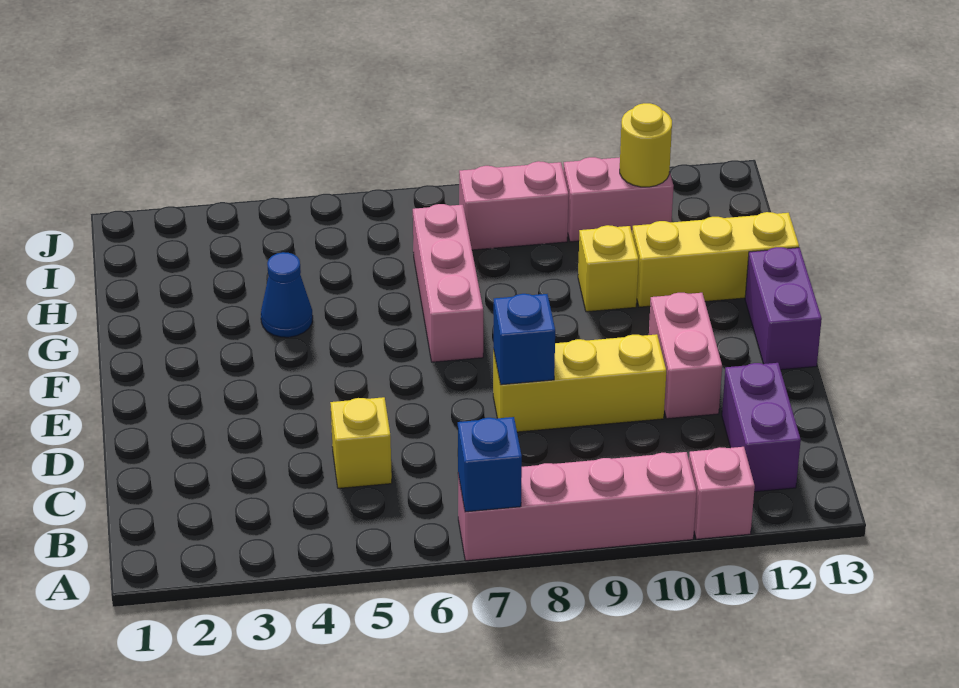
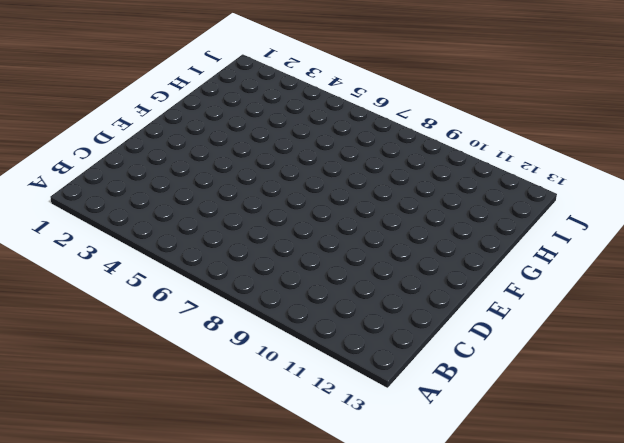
none -> pink brick A7:A10 level 1
none -> pink brick A11 level 1
none -> purple brick B12:C12 level 1

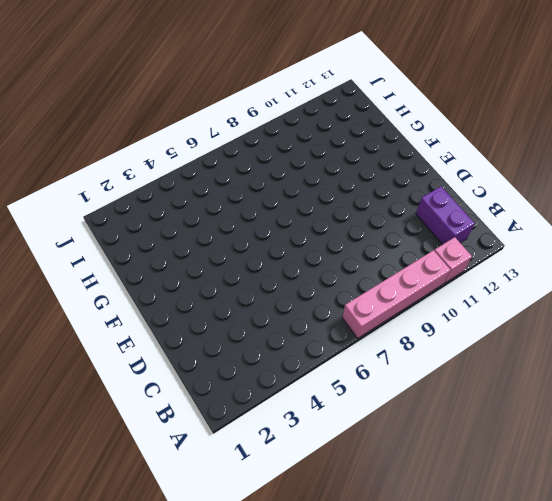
none -> yellow brick C5 level 1
none -> yellow brick D8:D10 level 1
none -> pink brick D11:E11 level 1

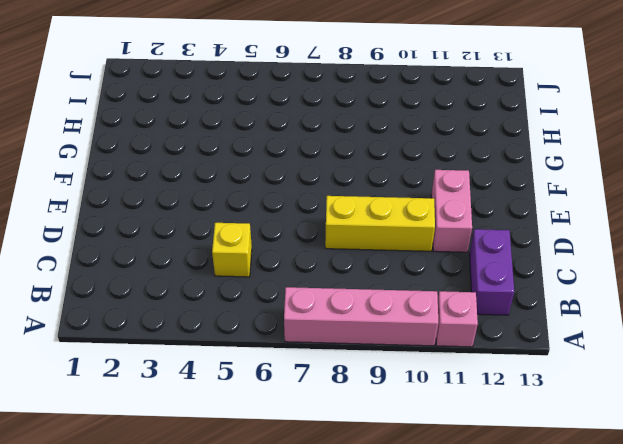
none -> purple brick E13:F13 level 1
none -> pink brick F7:H7 level 1
none -> blue cone G4 level 1

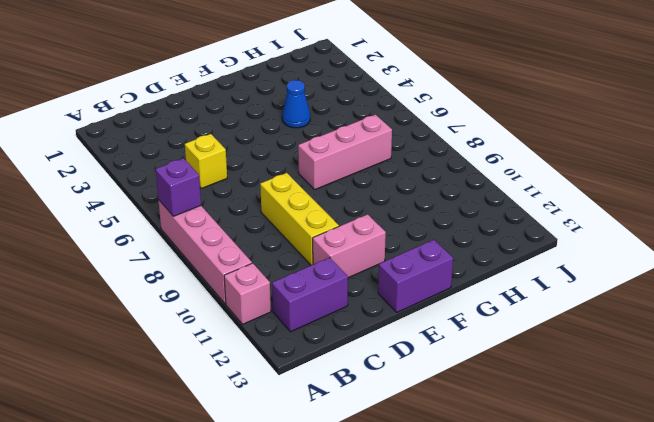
purple brick A7 level 2 -> blue brick A7 level 2
none -> yellow brick G10 level 1
none -> yellow brick G11:G13 level 1
none -> pink brick I8:I9 level 1

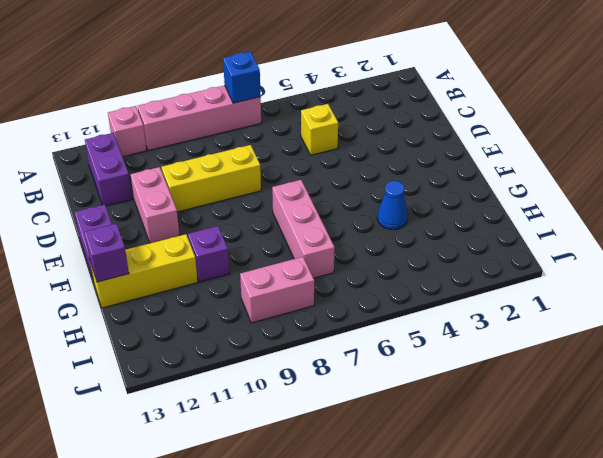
purple brick G10 level 1 -> yellow brick G10 level 1
purple brick G13 level 2 -> none
none -> pink brick I10:I11 level 1
none -> blue brick D8 level 2
none -> yellow round brick I11 level 2

